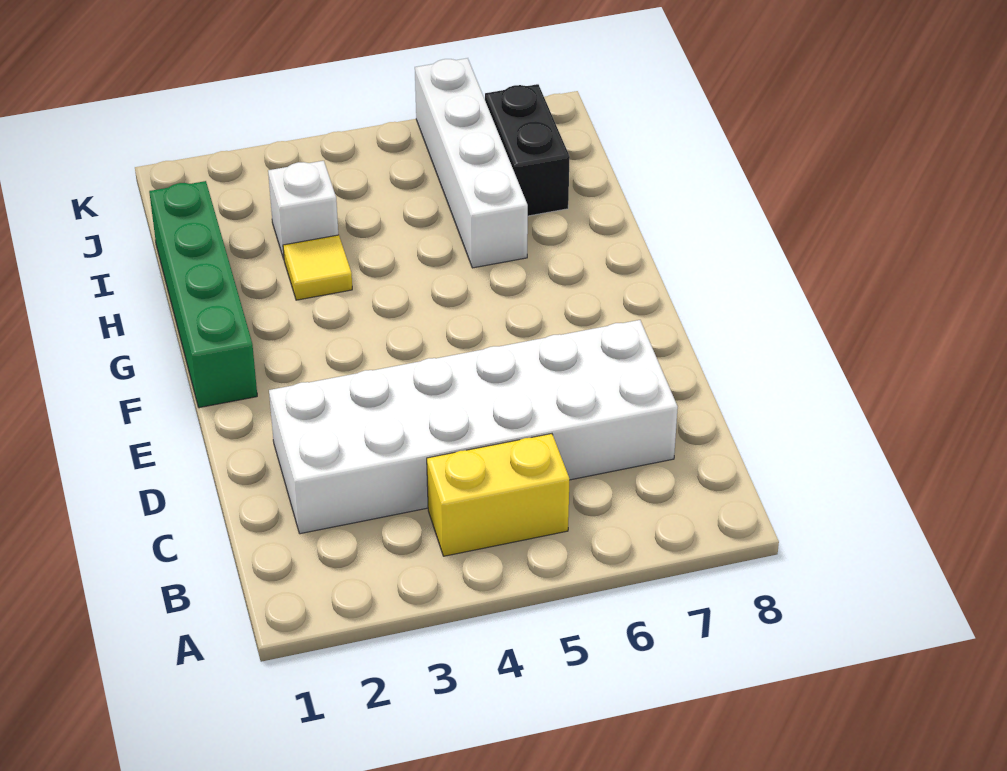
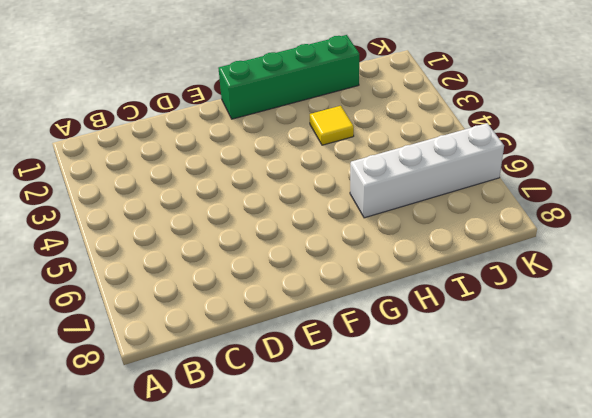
none -> yellow brick B4:B5 level 1
none -> white brick C2:D7 level 1

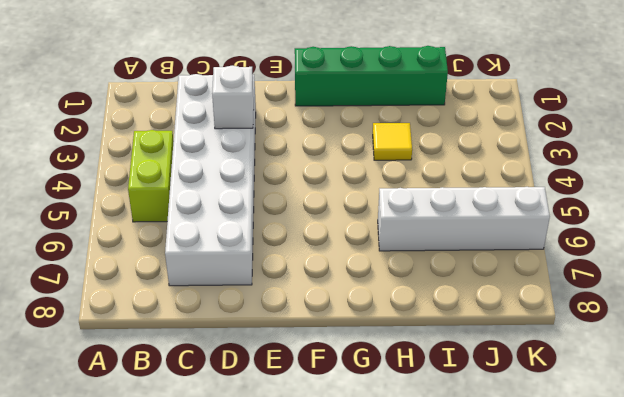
lime brick B4:B5 level 1 -> yellow brick B4:B5 level 1
white brick D3 level 2 -> white brick I3 level 1
none -> black brick I7:J7 level 1

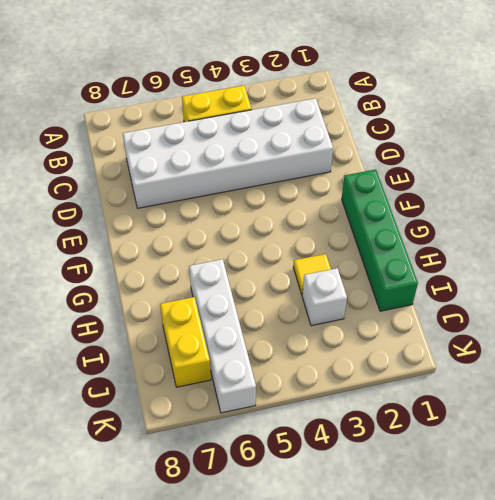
yellow brick I7:J7 level 1 -> black brick I7:J7 level 1

